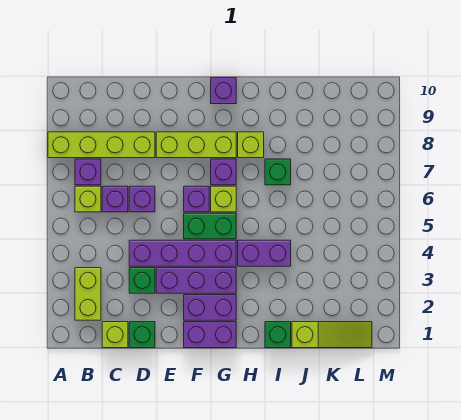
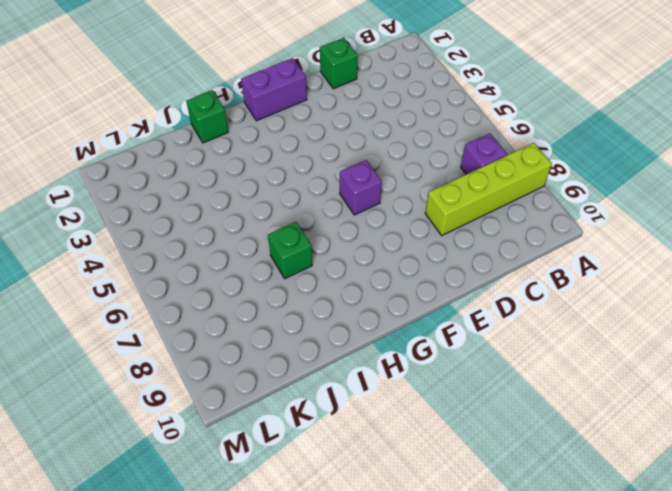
none -> lime brick B2:B3 level 1
none -> lime brick B6 level 1
none -> lime brick C1 level 1

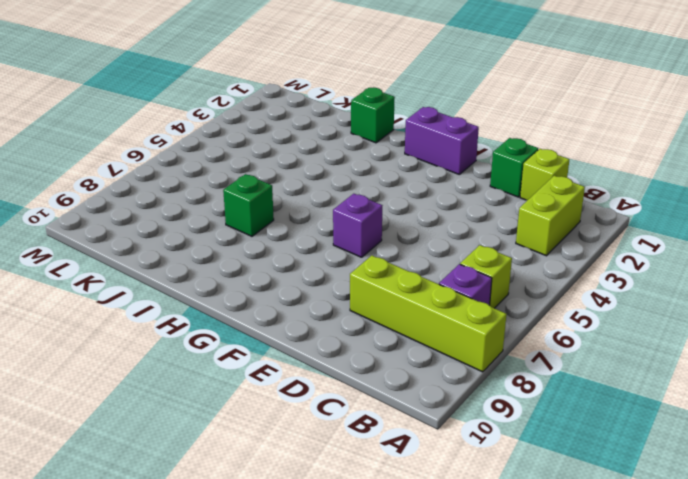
none -> purple brick C6 level 1
none -> green brick D3 level 1
none -> purple brick D4:G4 level 1

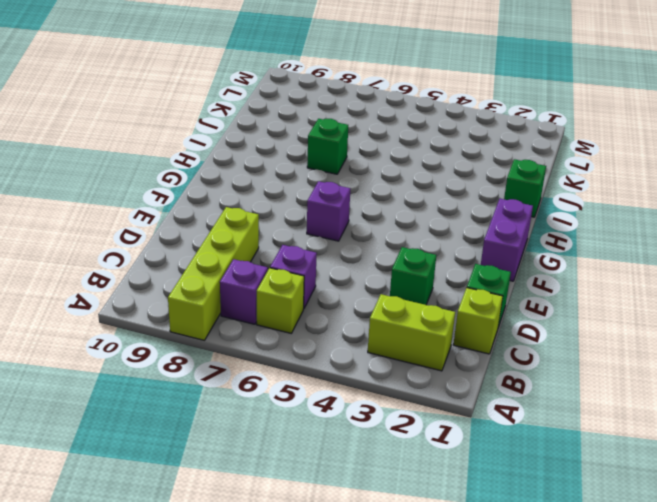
none -> purple brick D4:G4 level 1
none -> purple brick D6 level 1
none -> purple brick E3:G3 level 1

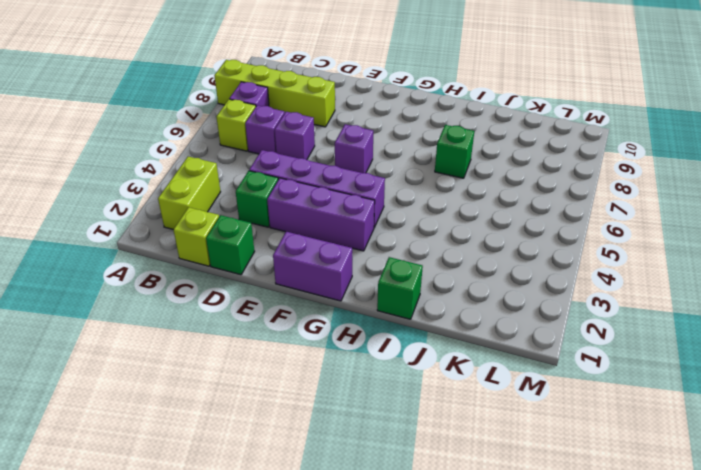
none -> lime brick E8:G8 level 1
none -> purple brick F2:G2 level 1
none -> green brick F5:G5 level 1

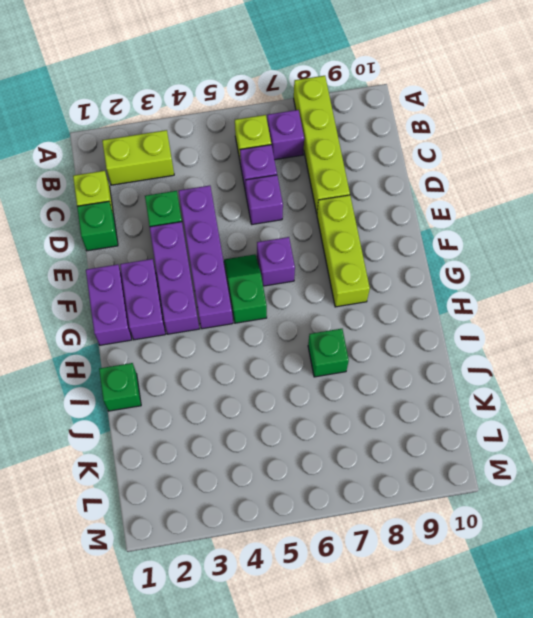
green slope F5:G5 level 1 top G -> green brick F5:G5 level 1
none -> lime brick G6 level 1
none -> purple brick G7 level 1
none -> purple brick G10 level 1

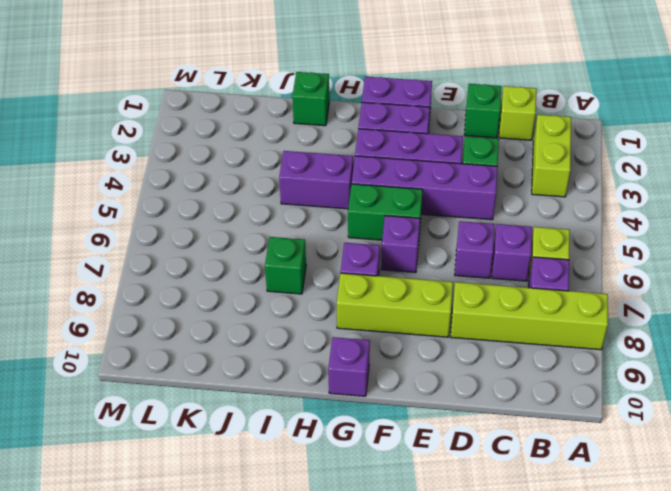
none -> lime brick G6 level 1
none -> lime brick H8 level 1
none -> lime slope J1:L1 level 1 top J

